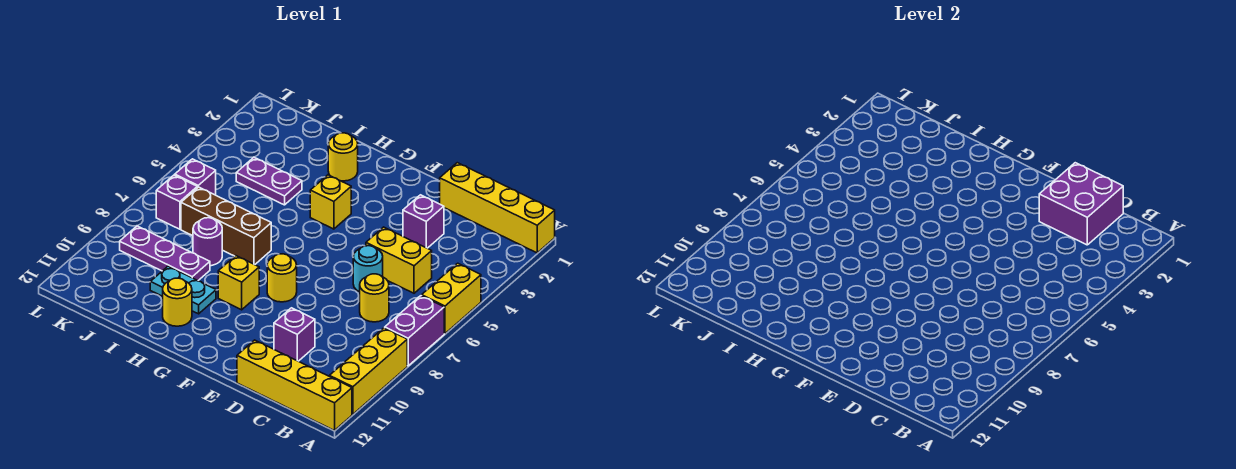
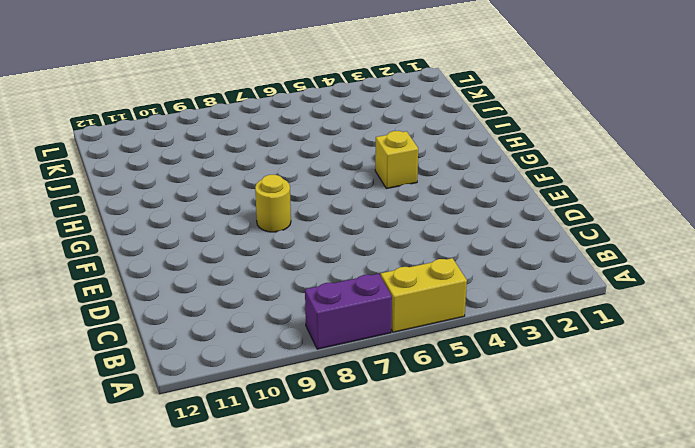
none -> yellow brick A1:D1 level 1
none -> yellow brick A9:A11 level 1
none -> yellow brick A12:D12 level 1

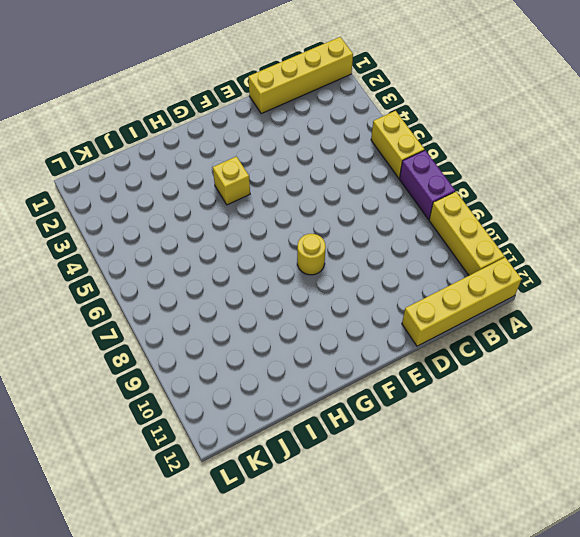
none -> yellow brick C5:D5 level 1
none -> yellow round brick C7 level 1
none -> purple brick D3 level 1

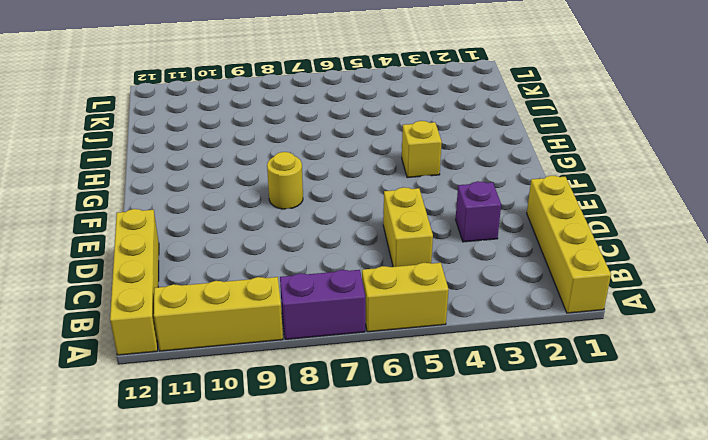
none -> yellow round brick C7 level 1
none -> cyan round brick D6 level 1
none -> purple brick D10 level 1

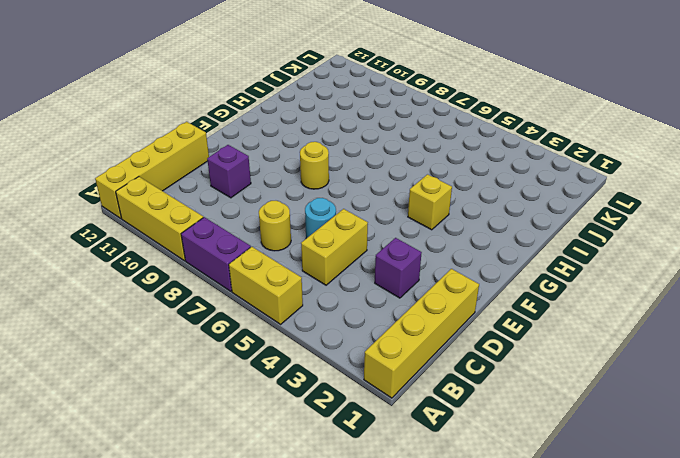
none -> yellow brick G9 level 1
none -> yellow round brick H2 level 1
none -> brown brick H7:J7 level 1

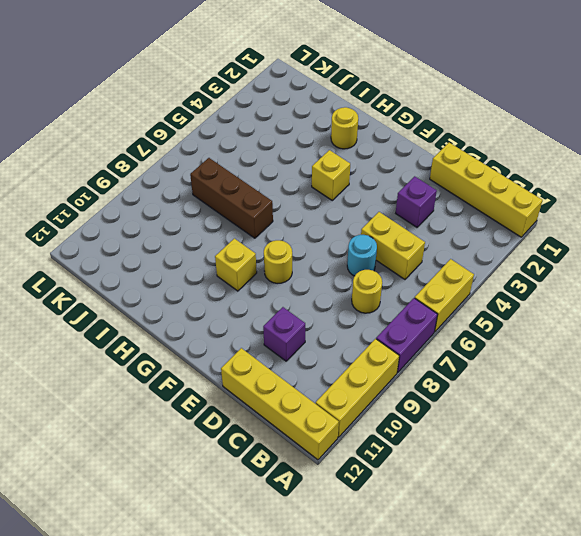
none -> cyan plate H10:I10 level 1
none -> yellow round brick H11 level 1
none -> purple plate I4:J4 level 1

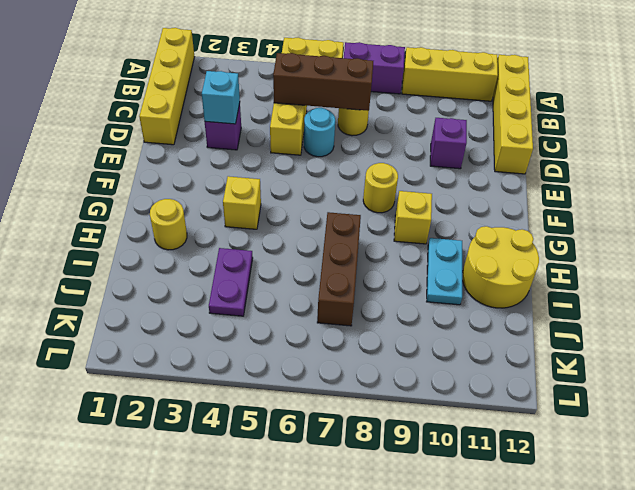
brown brick C5:C7 level 2 -> none
cyan brick D3 level 2 -> none
yellow round brick H11:I12 level 1 -> yellow round brick H11 level 1
none -> purple round brick I8 level 1
none -> purple plate I9:K9 level 1
none -> purple brick K6 level 1

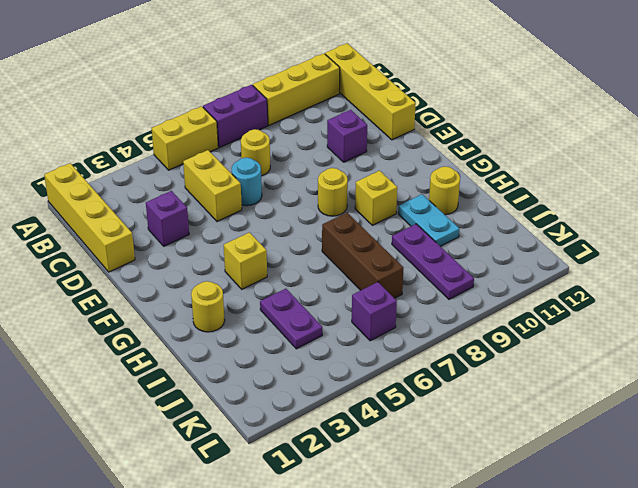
none -> purple round brick I8 level 1
none -> purple brick K7 level 1
none -> purple brick C1:D2 level 2

